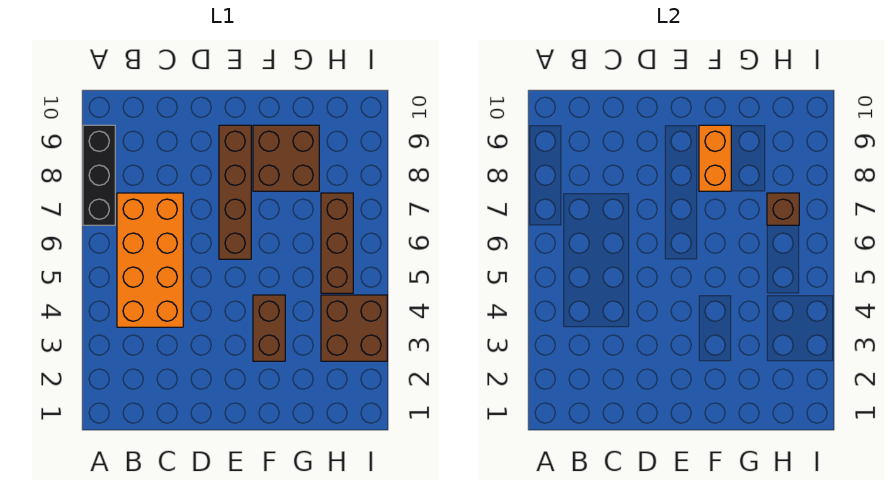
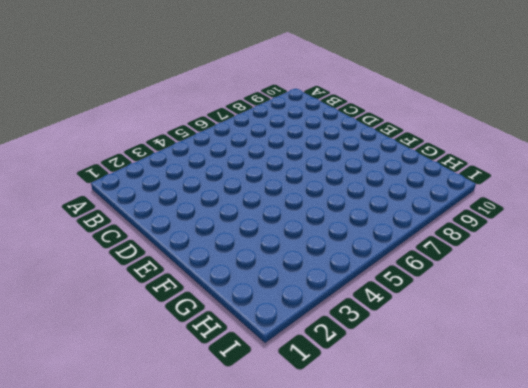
none -> black brick A7:A9 level 1
none -> orange brick B4:C7 level 1

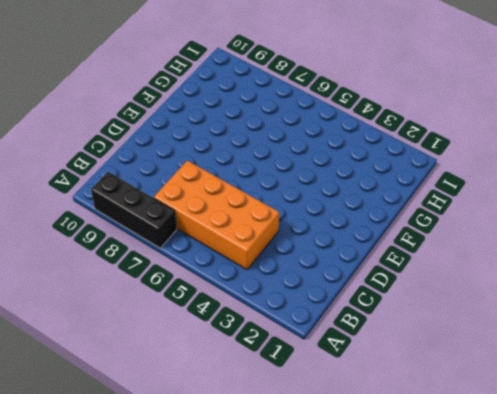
none -> brown brick E6:E9 level 1
none -> brown brick F3:F4 level 1

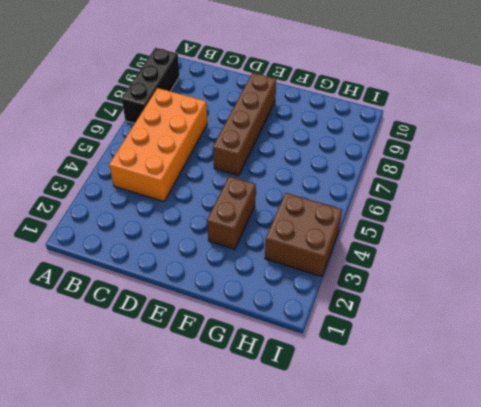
none -> brown brick F8:G9 level 1
none -> brown brick H5:H7 level 1

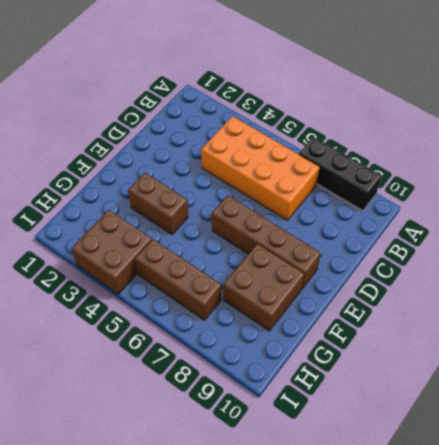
none -> orange brick F8:F9 level 2
none -> brown brick H7 level 2

